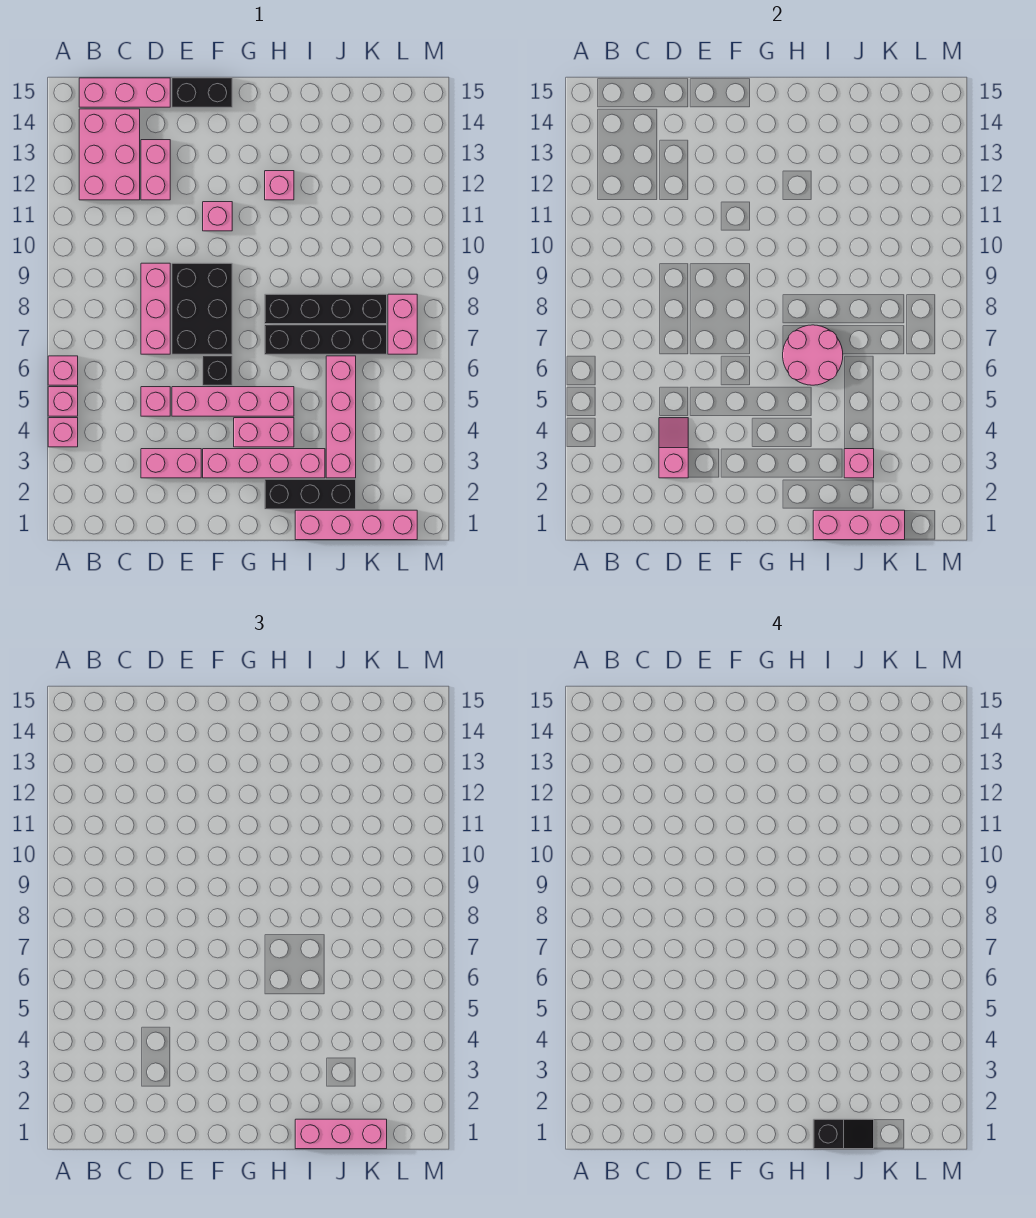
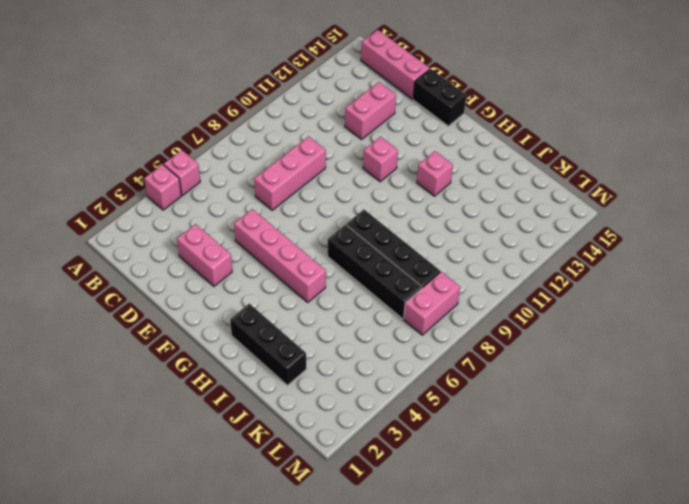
none -> pink brick A6 level 1
none -> pink brick B12:C14 level 1
none -> pink brick D5 level 1

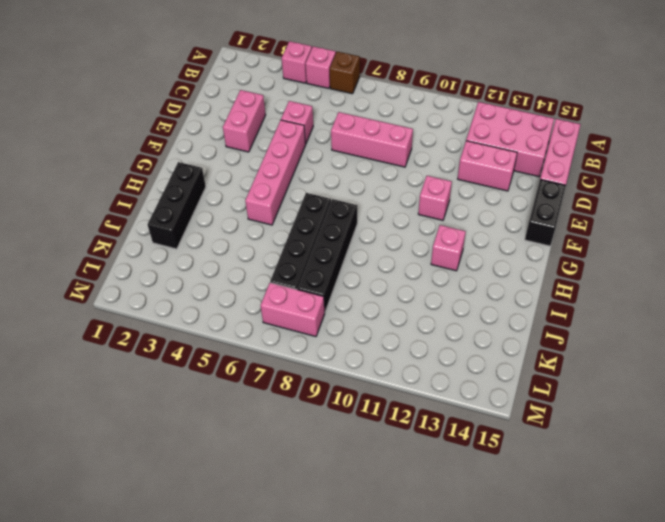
brown brick A6 level 1 -> pink brick A6 level 1
none -> black brick E7:F9 level 1
none -> pink brick F3:I3 level 1
none -> black brick F6 level 1

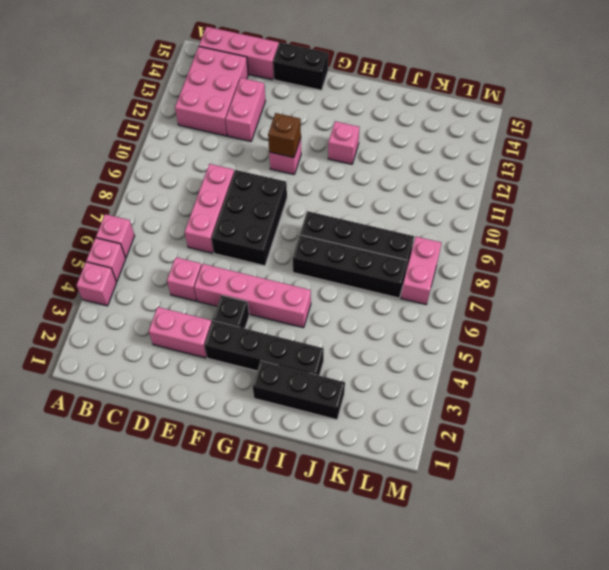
black brick F3:I3 level 1 -> pink brick F3:I3 level 1
black brick F4 level 1 -> black brick F6 level 1
brown brick F11 level 2 -> none
none -> pink brick G4:H4 level 1
none -> pink brick I1:L1 level 1
none -> pink brick J3:J6 level 1

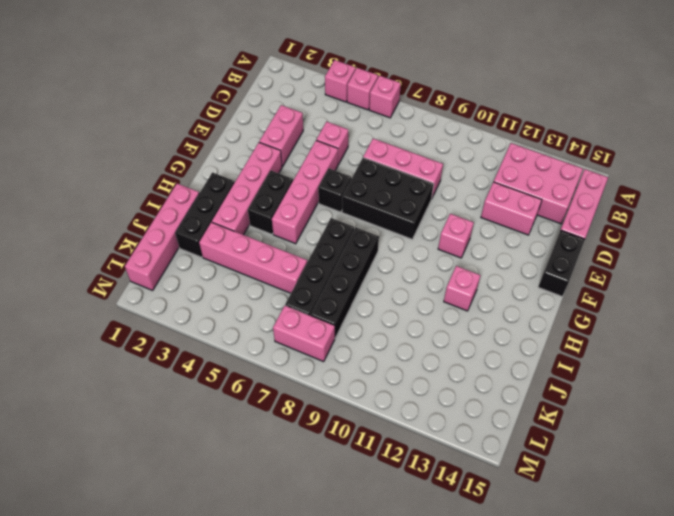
black brick G4:H4 level 1 -> pink brick G4:H4 level 1
none -> pink slope D3:D4 level 2 top 3
none -> pink round brick H6:I7 level 2
none -> pink brick I1:K1 level 2

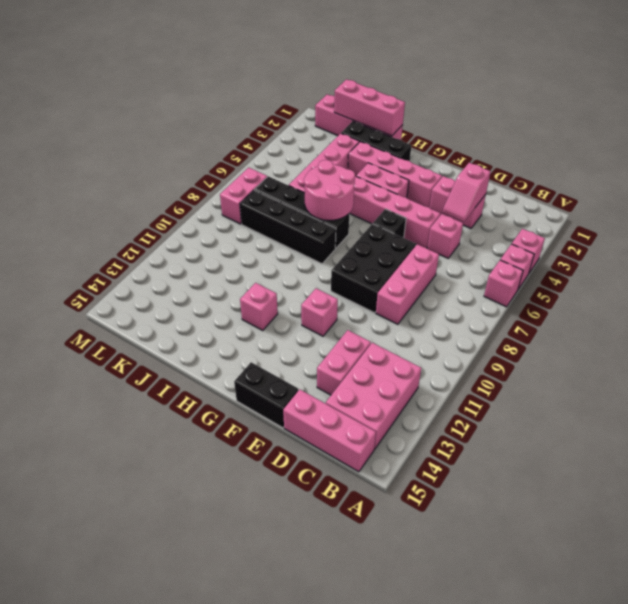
none -> pink brick J3 level 2
none -> pink brick I1:K1 level 3
none -> black slope I1:J1 level 4 top I

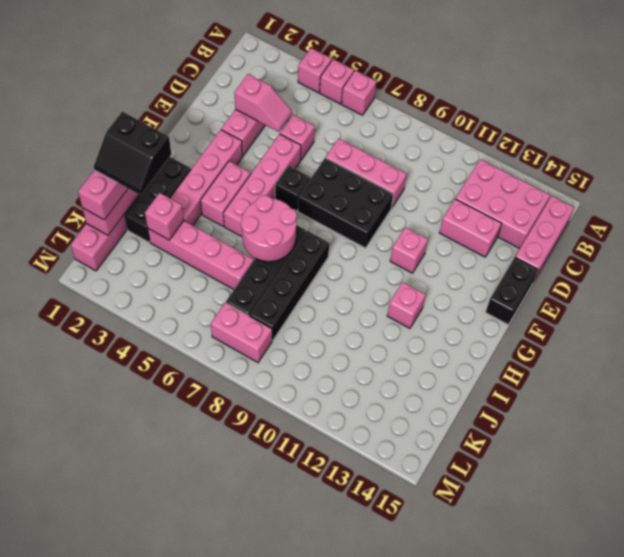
black slope I1:J2 level 4 top I -> black slope I1:J1 level 4 top I

